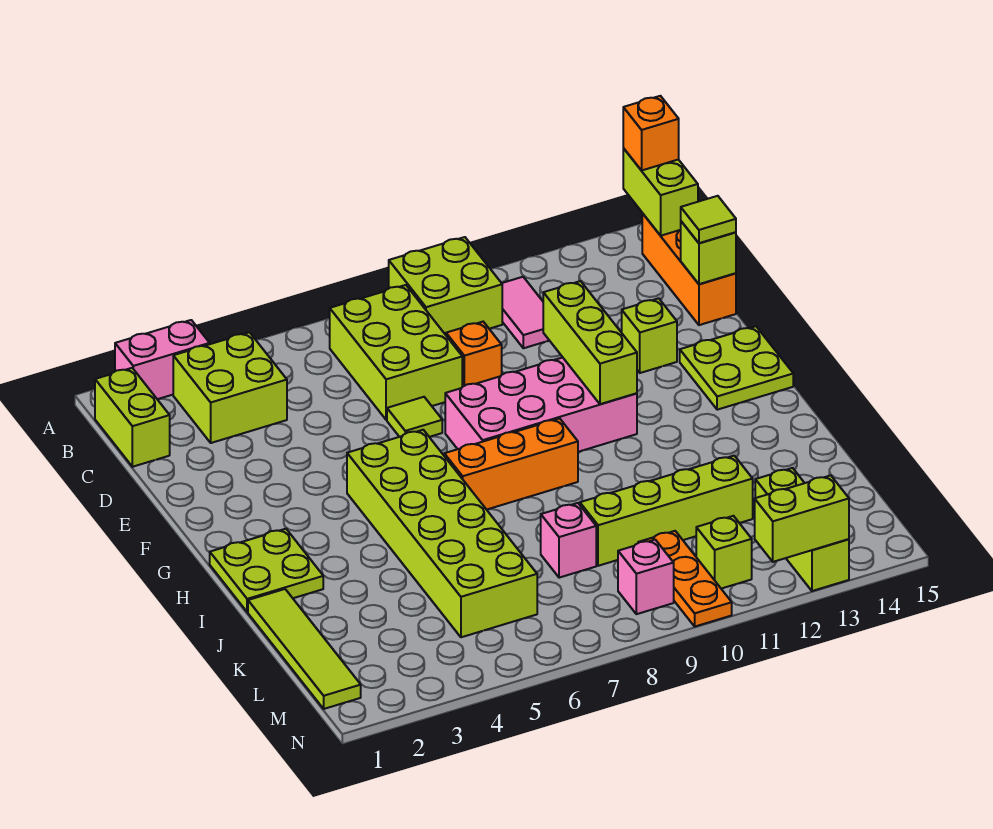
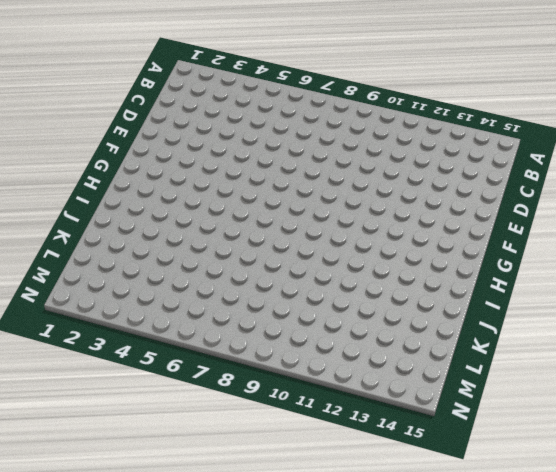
none -> pink brick A2:A3 level 1
none -> lime brick A9:B10 level 1
none -> lime brick B1:C1 level 1

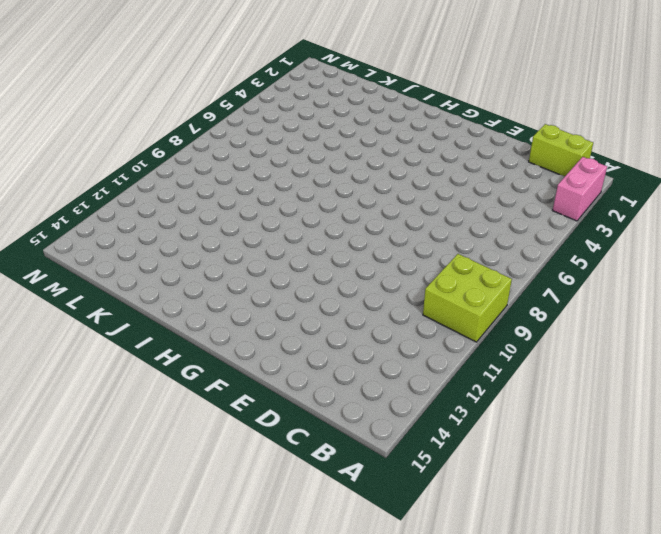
none -> lime brick B3:C4 level 1
none -> lime brick B7:D8 level 1
none -> pink tile B11:C11 level 1

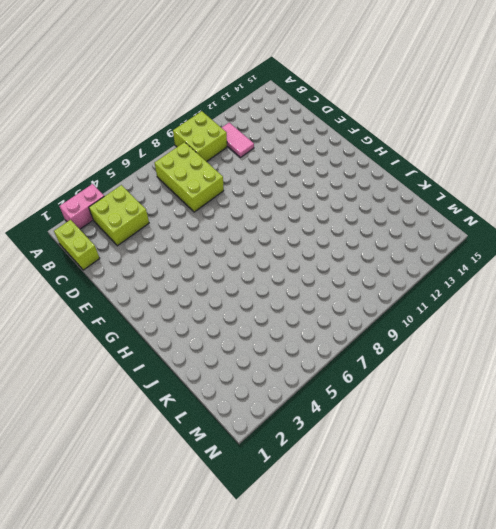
none -> orange brick B15:D15 level 1
none -> orange brick D9 level 1
none -> lime tile E7 level 1

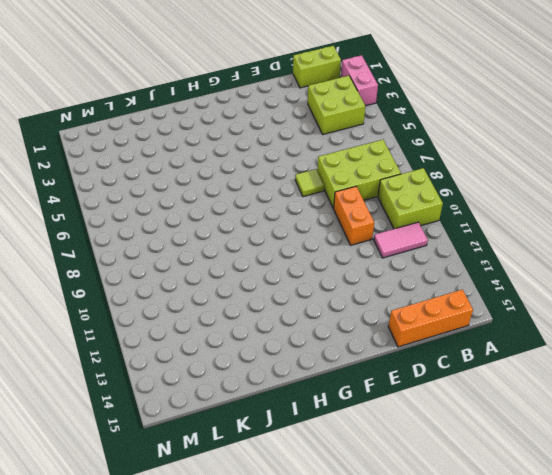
orange brick D9:D10 level 1 -> orange brick D9 level 1
none -> lime brick E13 level 1
none -> pink brick F8:G11 level 1
none -> lime plate F14:G15 level 1

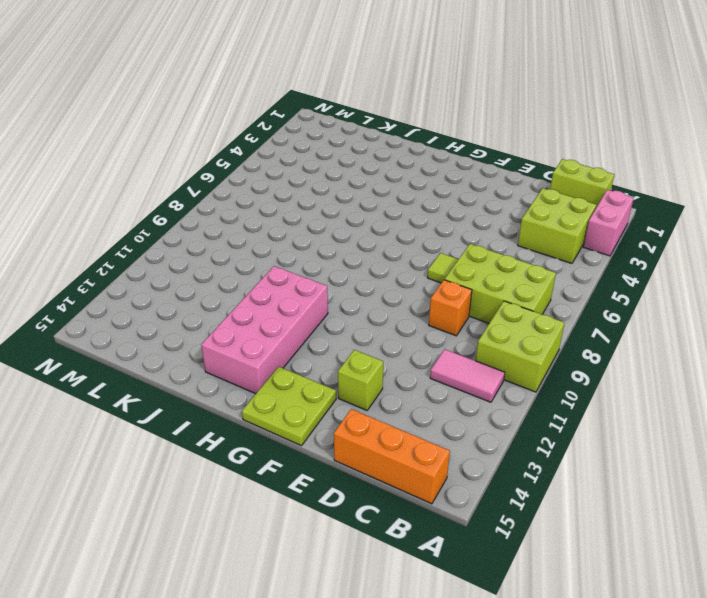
pink brick H11:I14 level 1 -> pink brick F8:G11 level 1
none -> lime brick G5:L6 level 1
none -> lime plate H1:I2 level 1
none -> orange brick H7:H9 level 1

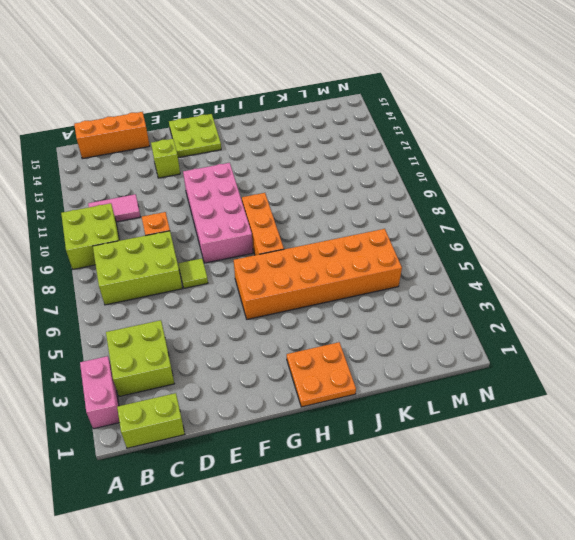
orange brick G5:L6 level 1 -> lime brick G5:L6 level 1
orange plate H1:I2 level 1 -> lime plate H1:I2 level 1
none -> lime tile J1:M1 level 1
none -> pink brick K8 level 1
none -> lime brick K9:K12 level 1

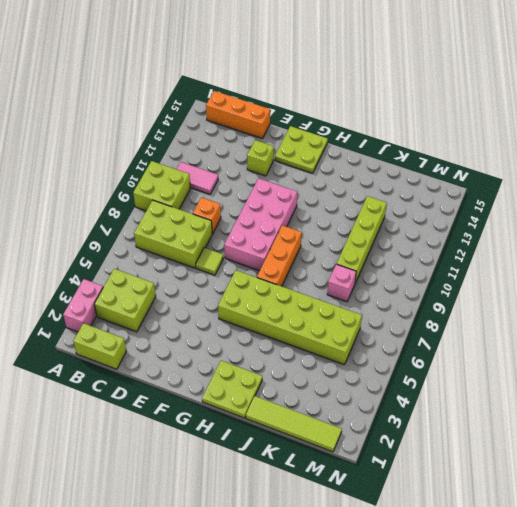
none -> orange plate L10:N10 level 1
none -> lime brick L13:N13 level 1
none -> pink brick M9 level 1

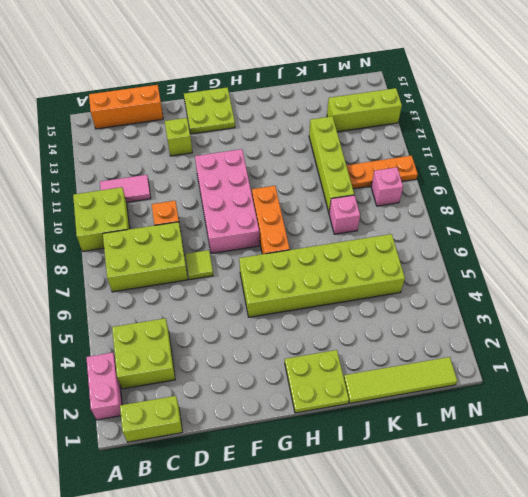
none -> lime brick M11 level 1
none -> lime brick A15:B15 level 2
none -> lime brick D15 level 2

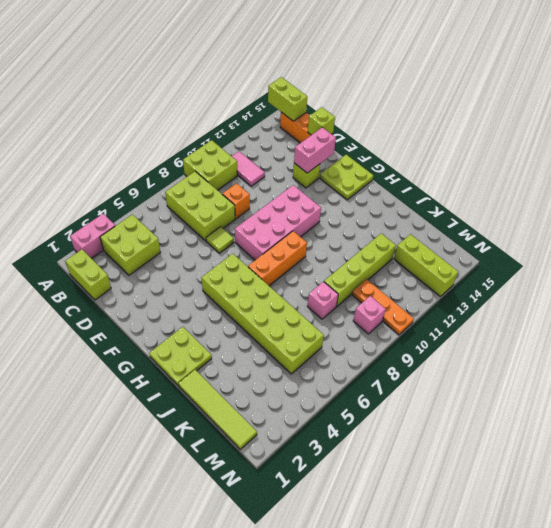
pink brick E13:E14 level 2 -> none
none -> lime brick M11 level 1
none -> lime brick E11:G11 level 2
none -> lime brick N12:N13 level 2

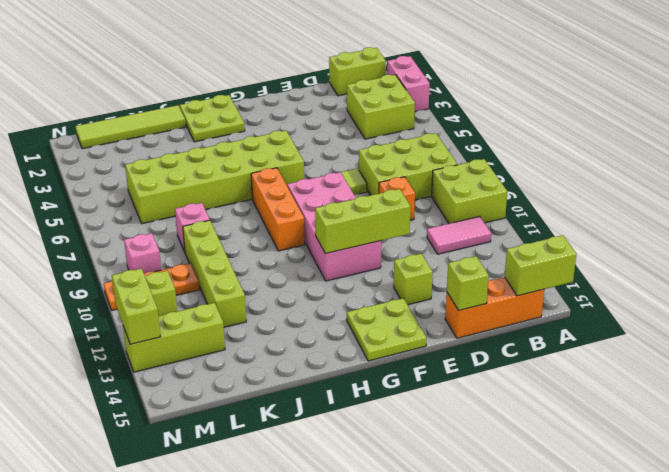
none -> orange brick A15 level 3
none -> lime tile D15 level 3

